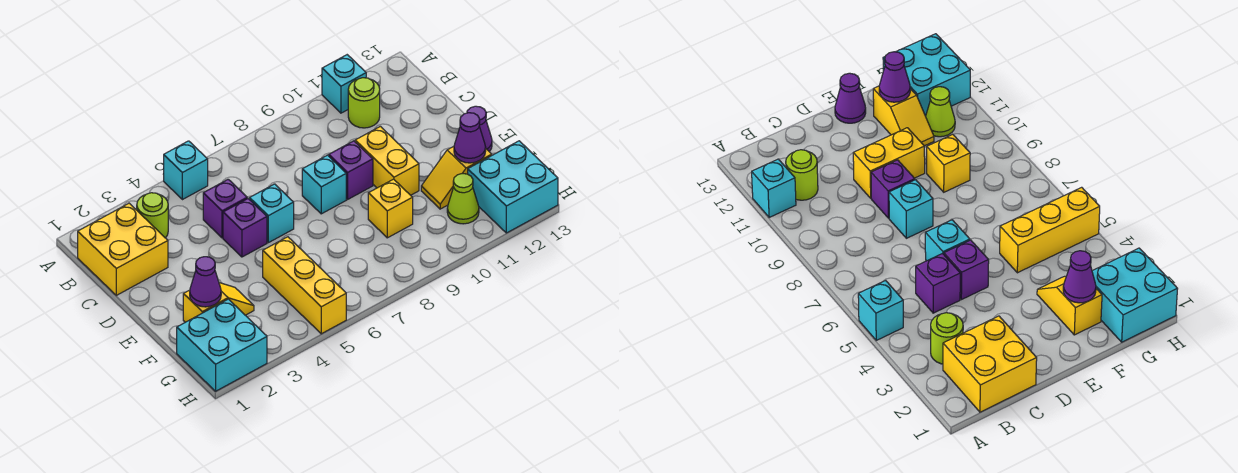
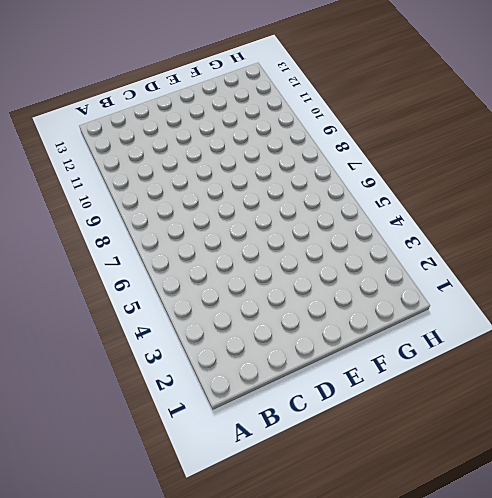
none -> cyan brick A5 level 1
none -> cyan brick A11 level 1
none -> yellow brick B1:C2 level 1

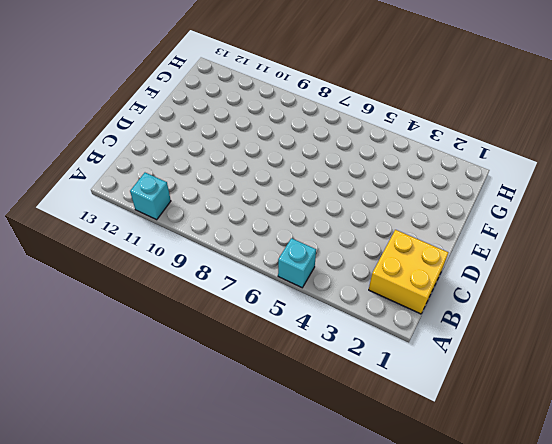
none -> lime round brick B3 level 1
none -> lime round brick B11 level 1
none -> purple brick C5 level 1

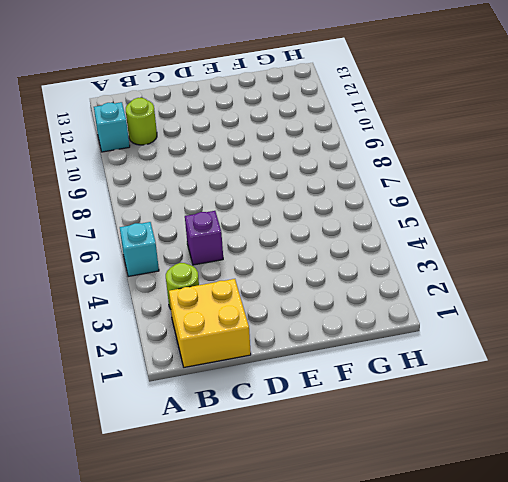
none -> purple brick D5 level 1
none -> cyan brick D6 level 1
none -> cyan brick D8 level 1

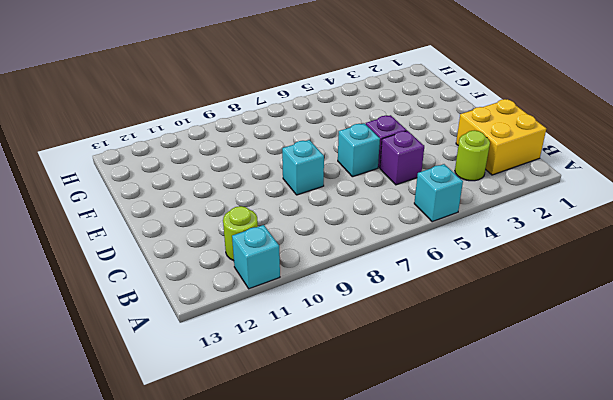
none -> purple brick D9 level 1
none -> yellow brick D10:E10 level 1
none -> purple cone E13 level 1

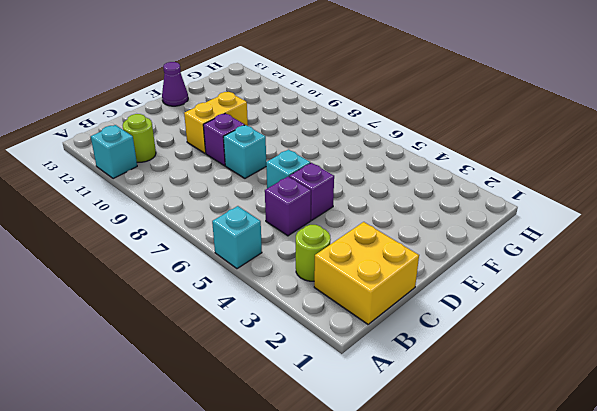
none -> yellow slope F2:F3 level 1 top 2
none -> yellow brick F5:H5 level 1
none -> yellow brick F9 level 1

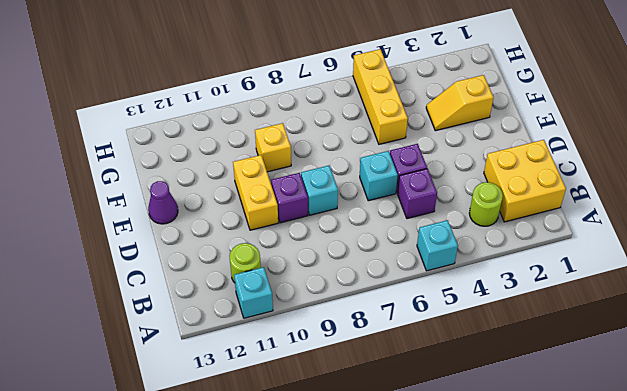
none -> yellow slope F11:F12 level 1 top 12
none -> cyan brick G1:H2 level 1
none -> lime cone G11 level 1

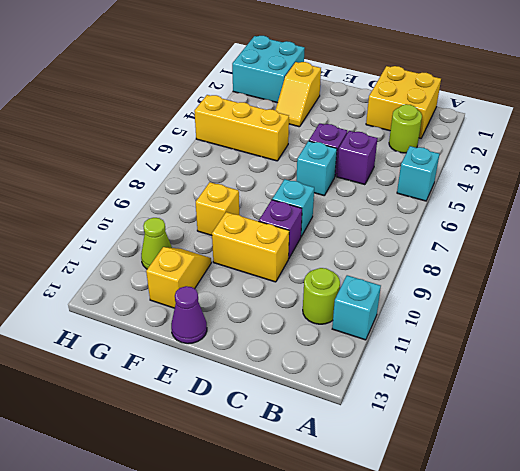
none -> cyan brick G12:H13 level 1
none -> purple cone F2 level 2
none -> purple cone F12 level 2

